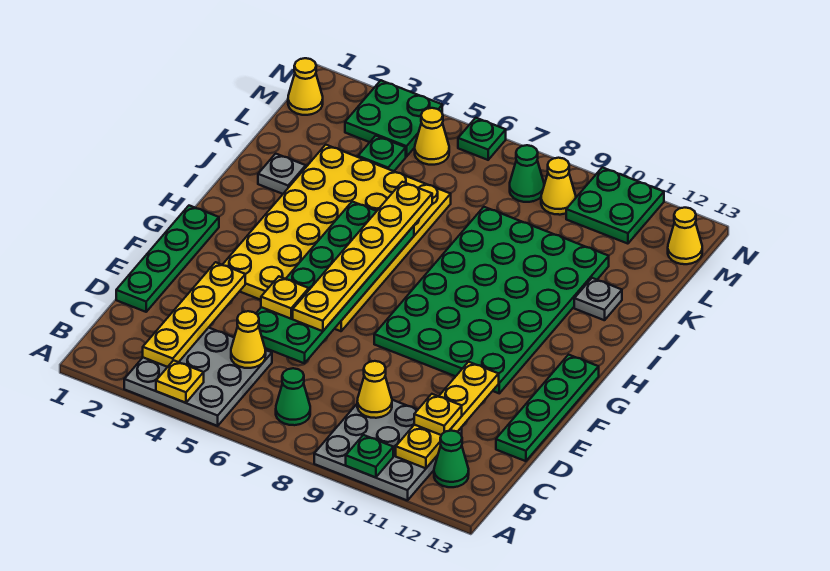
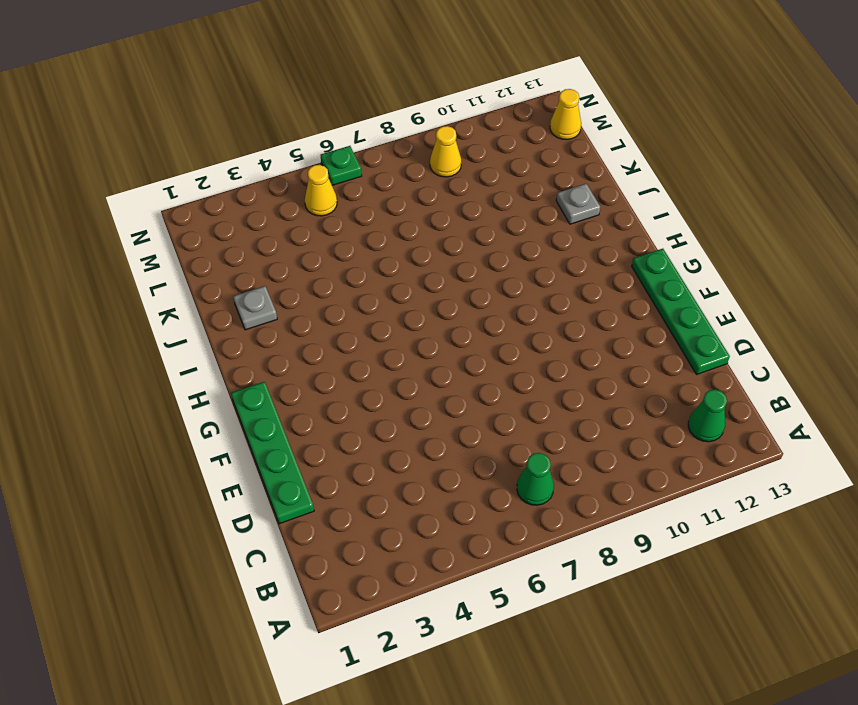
none -> grey plate A3:C5 level 1
none -> grey plate A9:C11 level 1
none -> yellow plate F3:K6 level 1

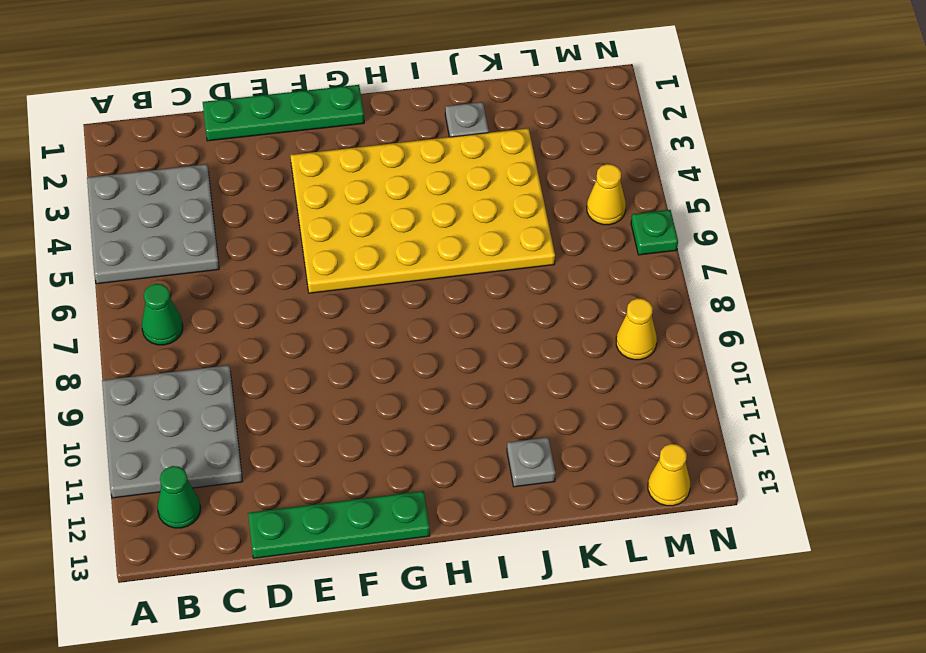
none -> green plate F8:K11 level 1
none -> green plate L4 level 1
none -> yellow cone M1 level 1

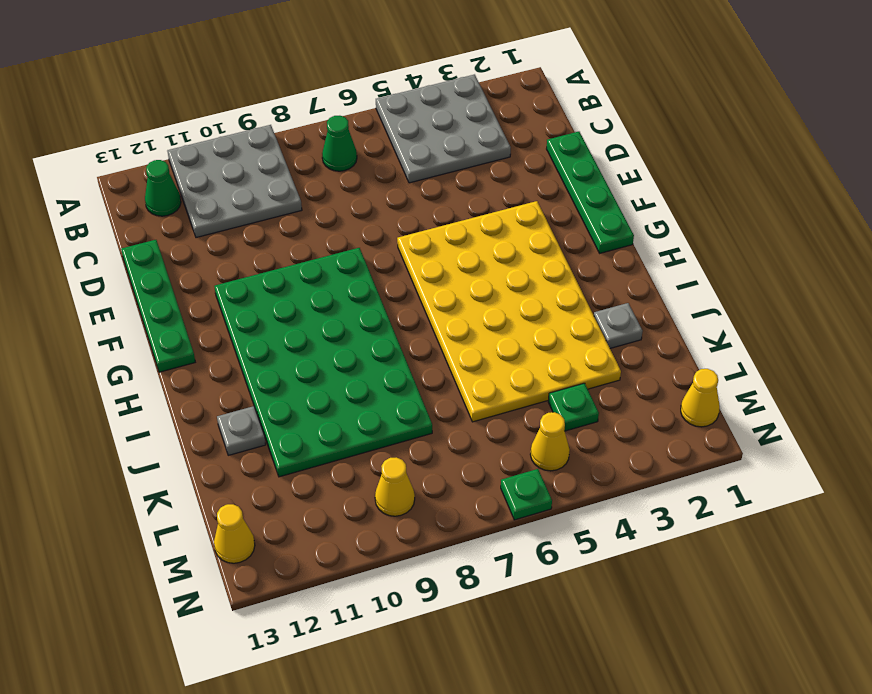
none -> green plate M3:N4 level 1
none -> green cone M8 level 1
none -> green plate M10:N11 level 1

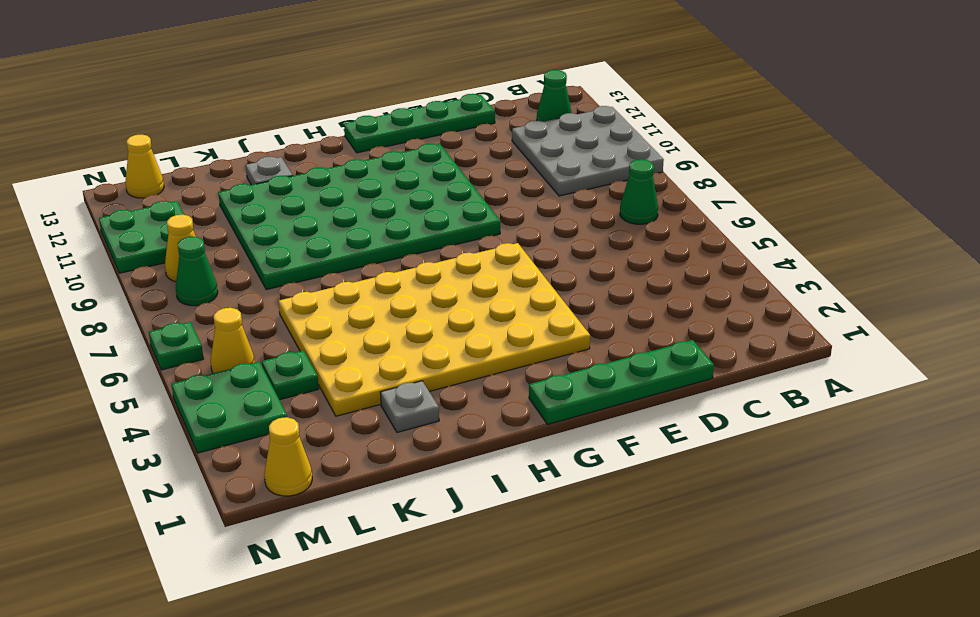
none -> grey plate A3:C5 level 1
none -> yellow plate A4 level 2
none -> green plate A10 level 2

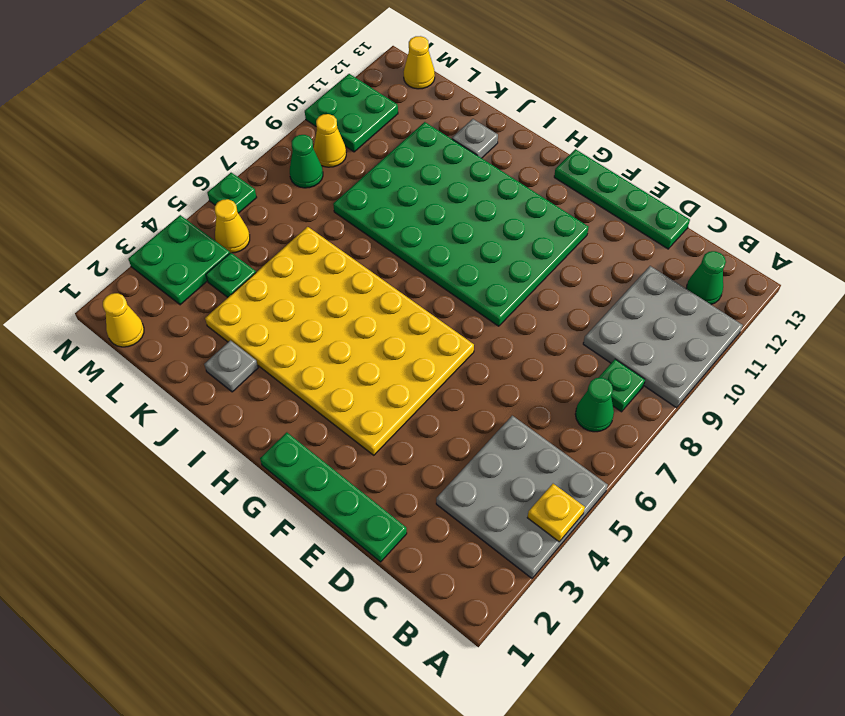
green plate B8 level 1 -> green plate A10 level 2
none -> yellow plate B3:E3 level 2
none -> yellow plate B11:E11 level 2
none -> yellow cone C5 level 2

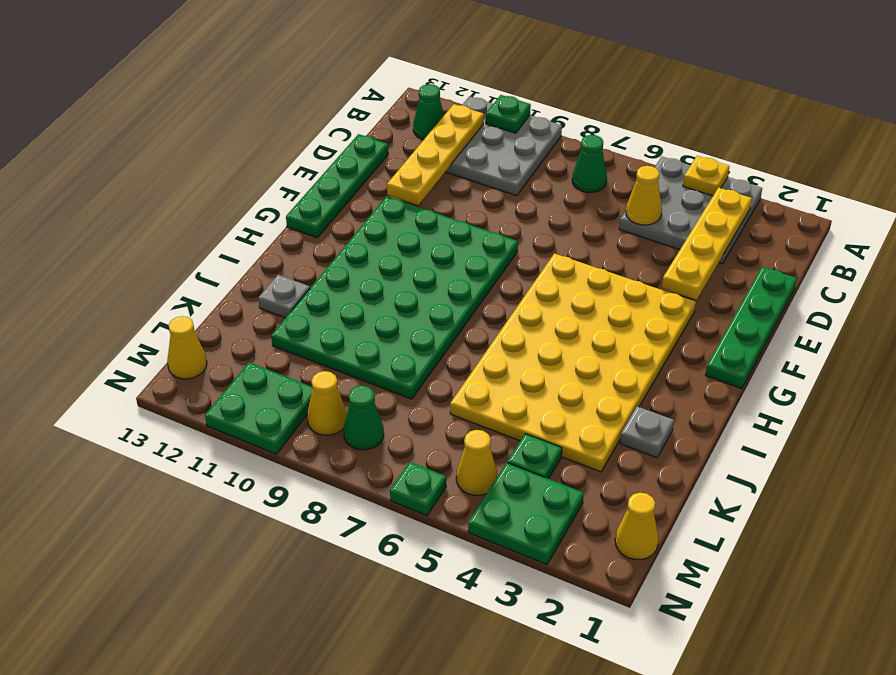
none -> yellow cone C9 level 2
none -> green plate D5:I6 level 2
none -> yellow plate C11 level 3

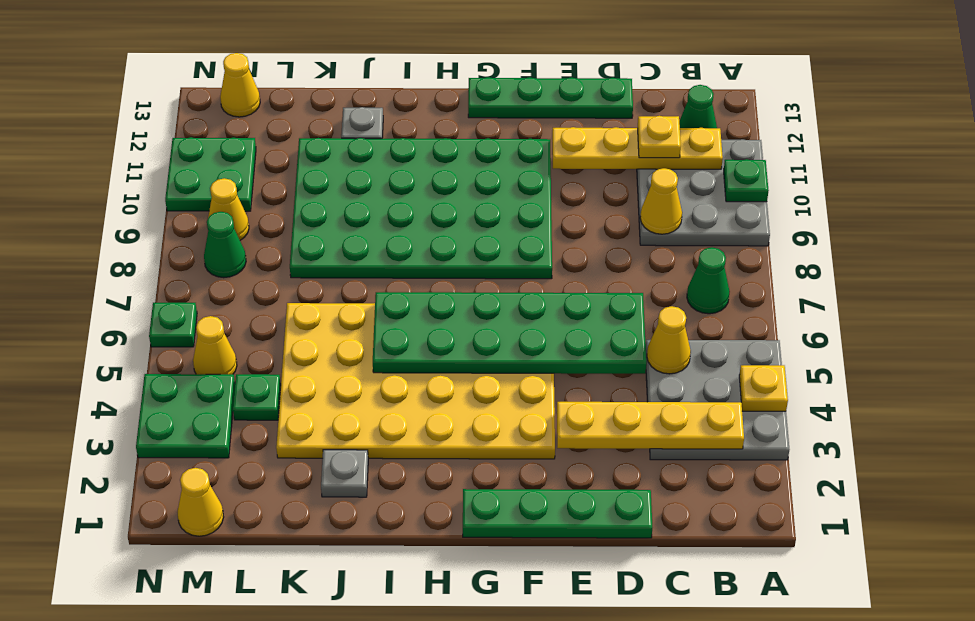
none -> yellow plate E5 level 3
none -> yellow plate E6:J6 level 3

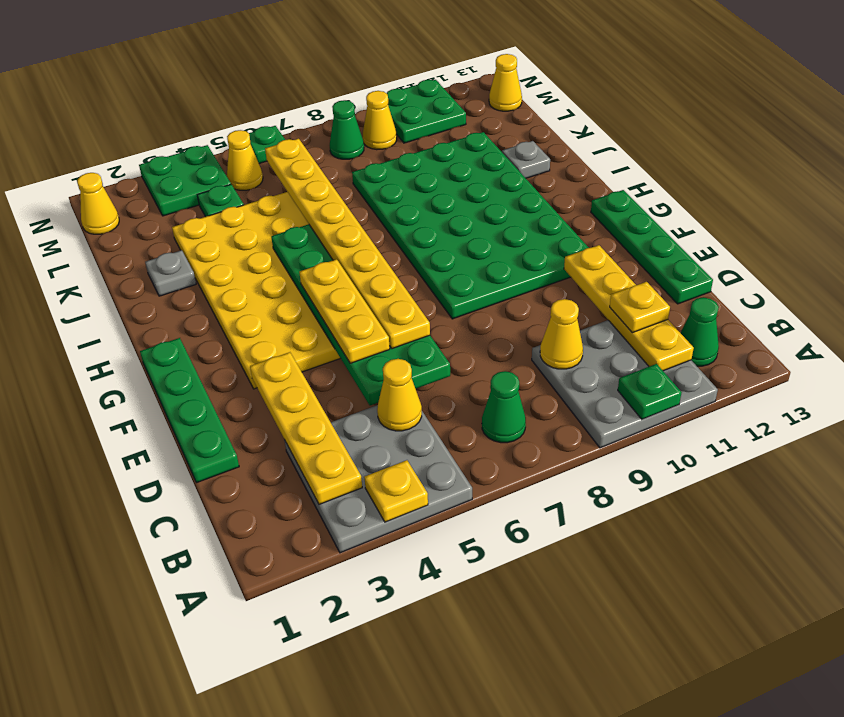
yellow plate E5:G5 level 3 -> yellow plate E5 level 3
yellow plate E6:L6 level 3 -> yellow plate E6:J6 level 3

